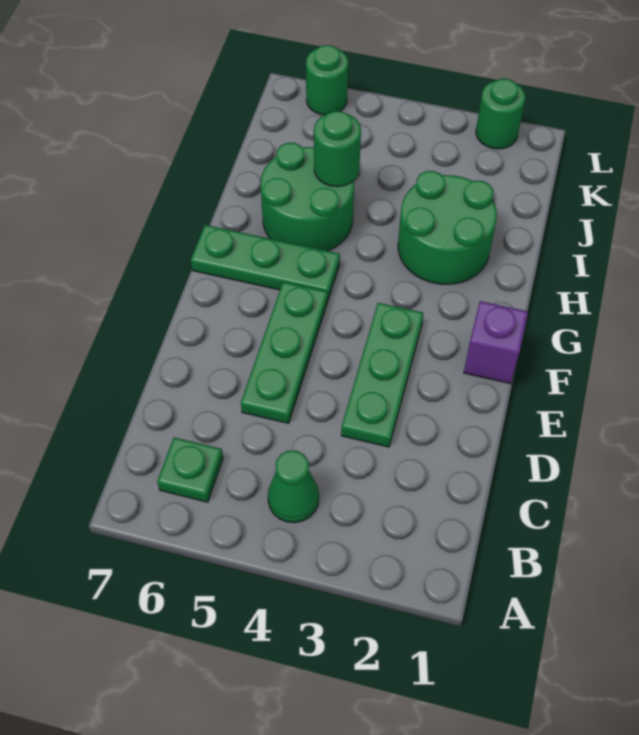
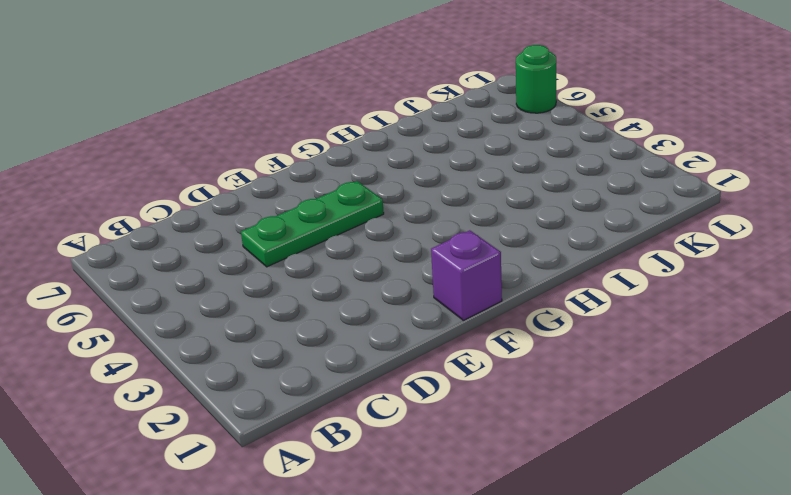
none -> green cone B4 level 1
none -> green plate B6 level 1

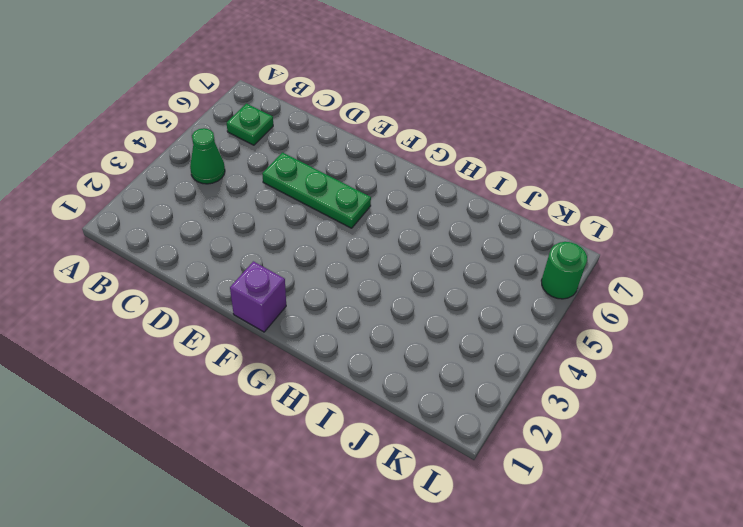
none -> green plate D3:F3 level 1
none -> green plate G5:G7 level 1

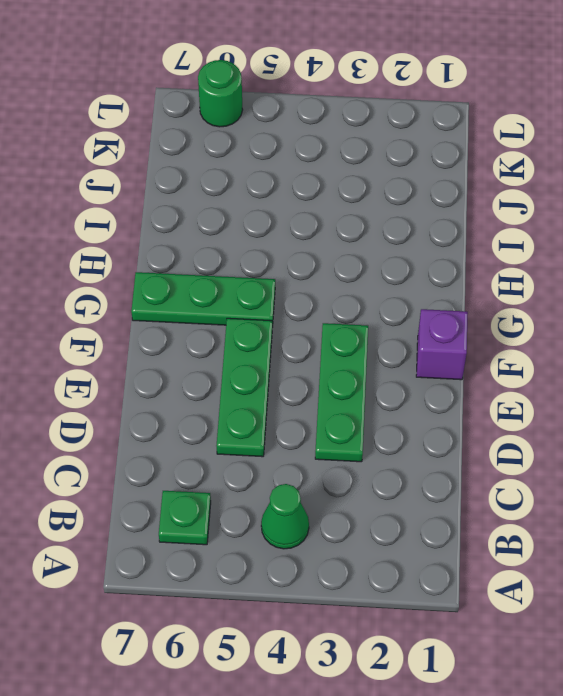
none -> green round brick H2:I3 level 1
none -> green round brick H5:I6 level 1

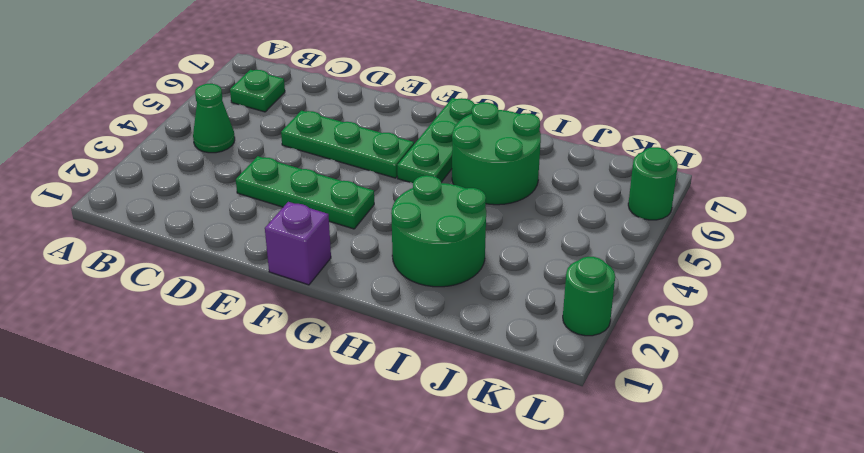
none -> green round brick I5 level 2

